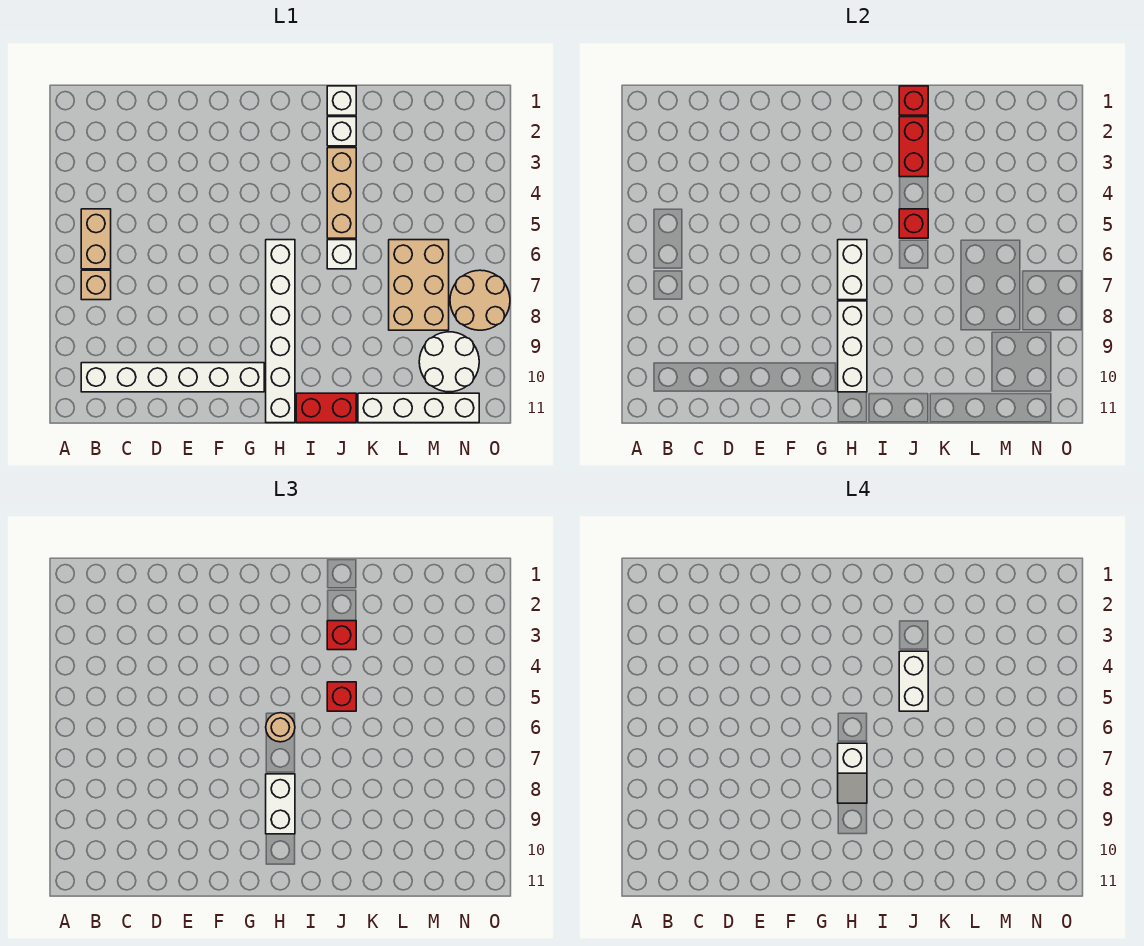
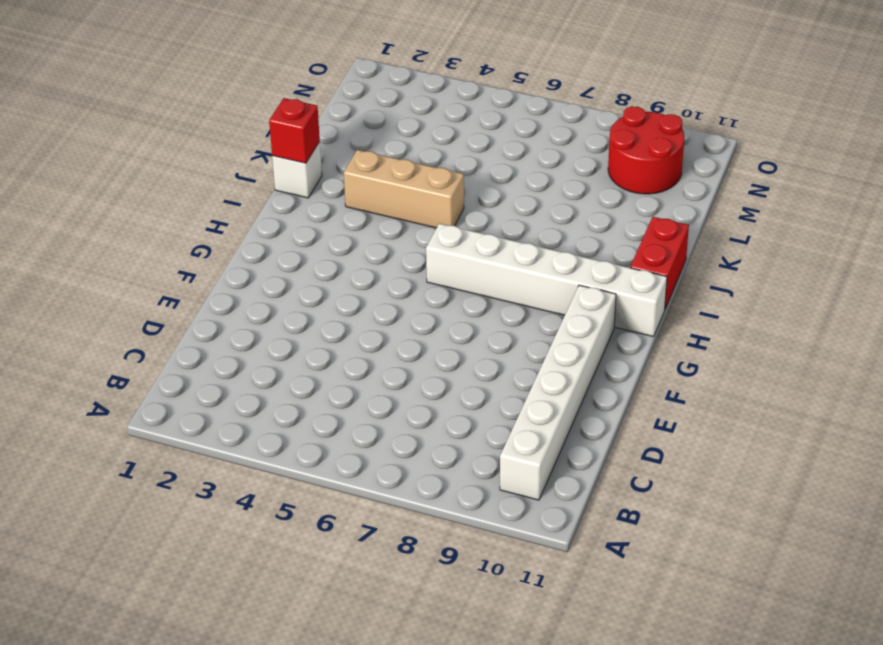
red round brick M9:N10 level 1 -> white round brick M9:N10 level 1
none -> tan brick B5:B6 level 1
none -> tan brick B7 level 1
none -> white brick J2 level 1

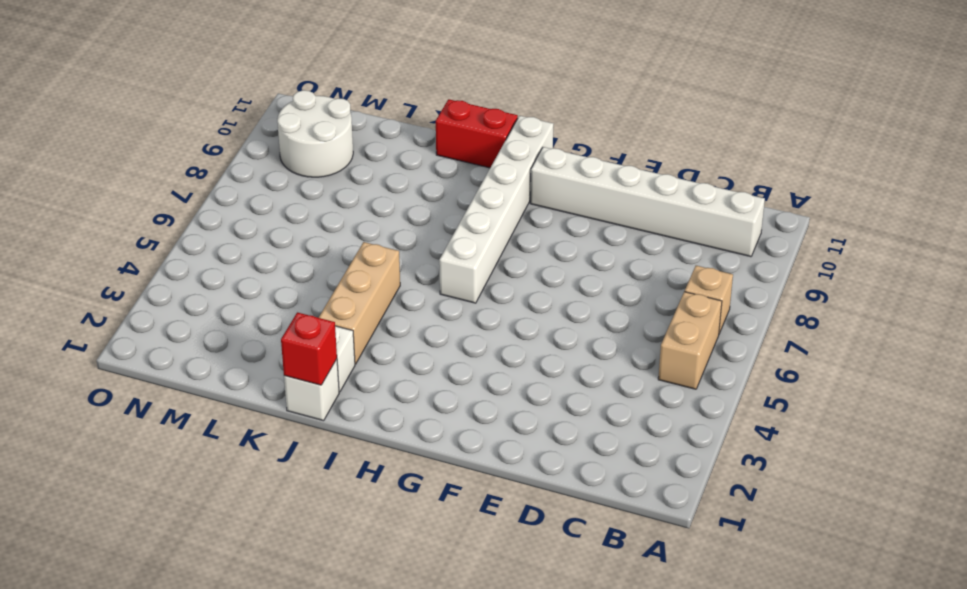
none -> white brick J6 level 1
none -> white brick K11:N11 level 1
none -> tan brick L6:M8 level 1

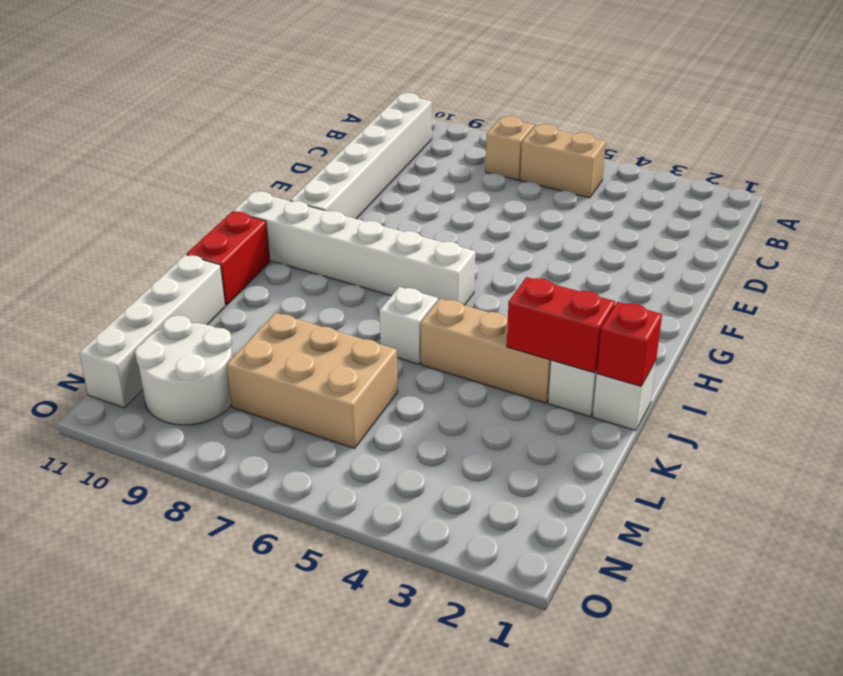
none -> tan round brick N7:O8 level 1
none -> white brick H6:H7 level 2
none -> white brick H8:H10 level 2

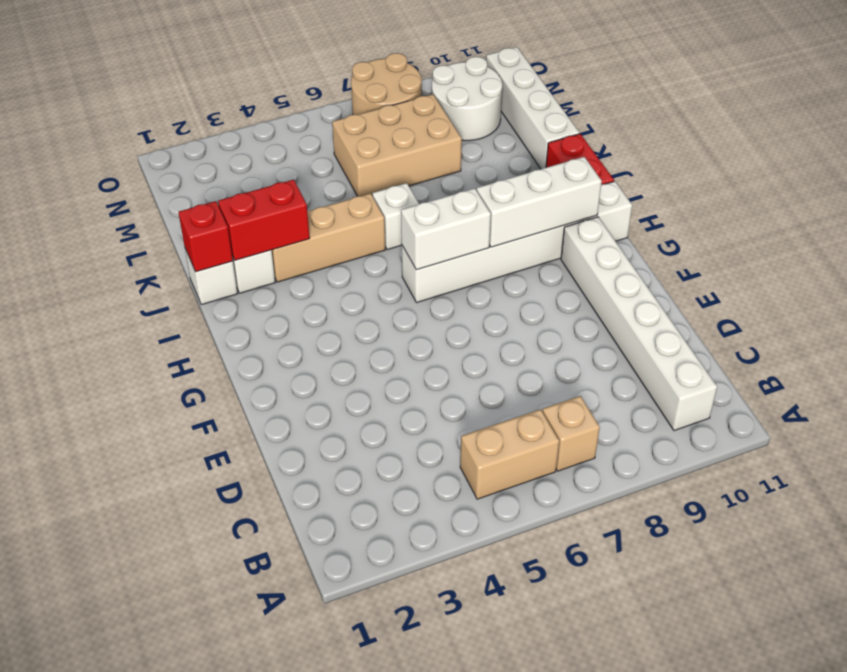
none -> red brick J5 level 2
none -> tan round brick H6 level 3
none -> white brick H8:H9 level 3

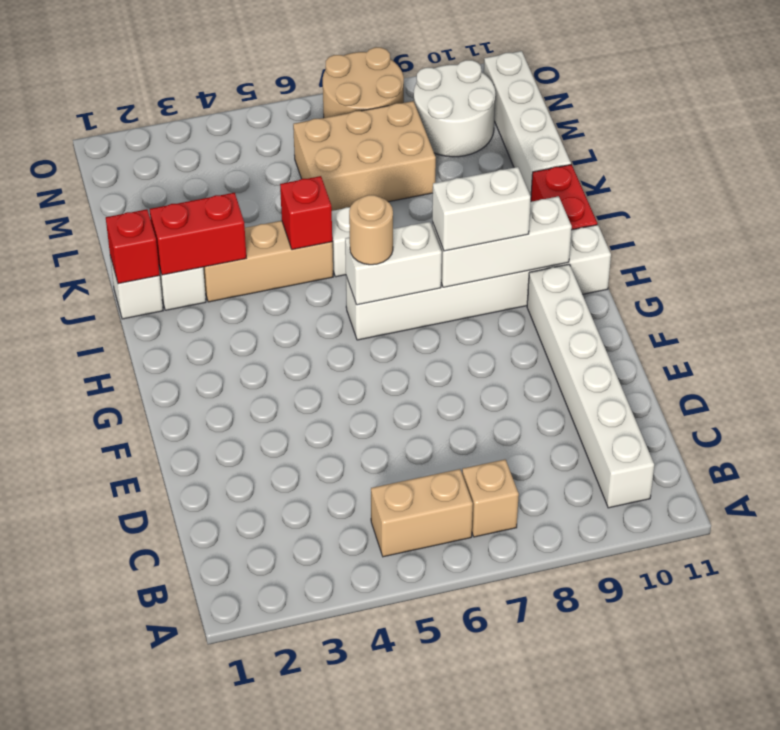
none -> red brick J3 level 3
none -> red brick J5 level 3
none -> white slope H7:H8 level 4 top 7

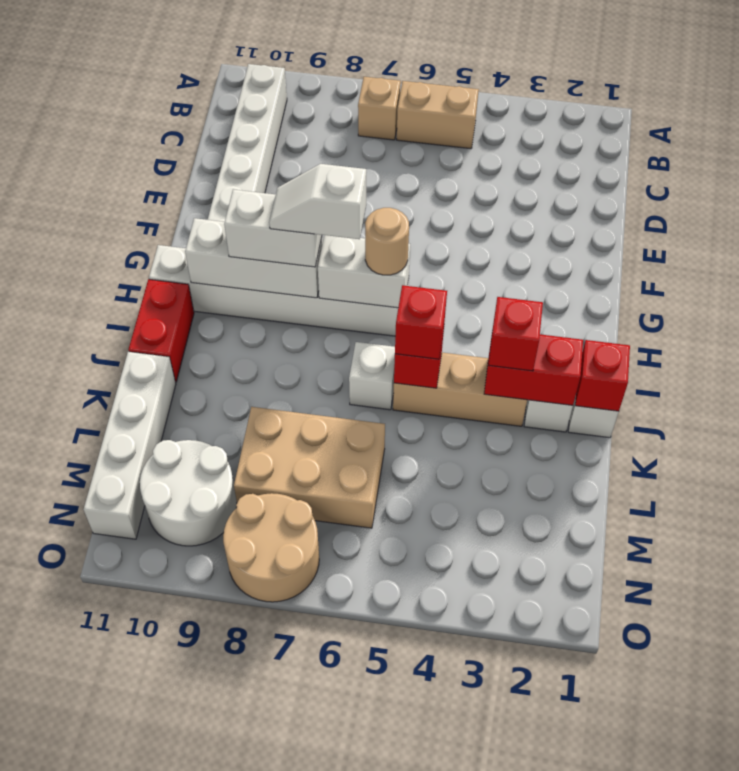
none -> white brick J4:J5 level 4

